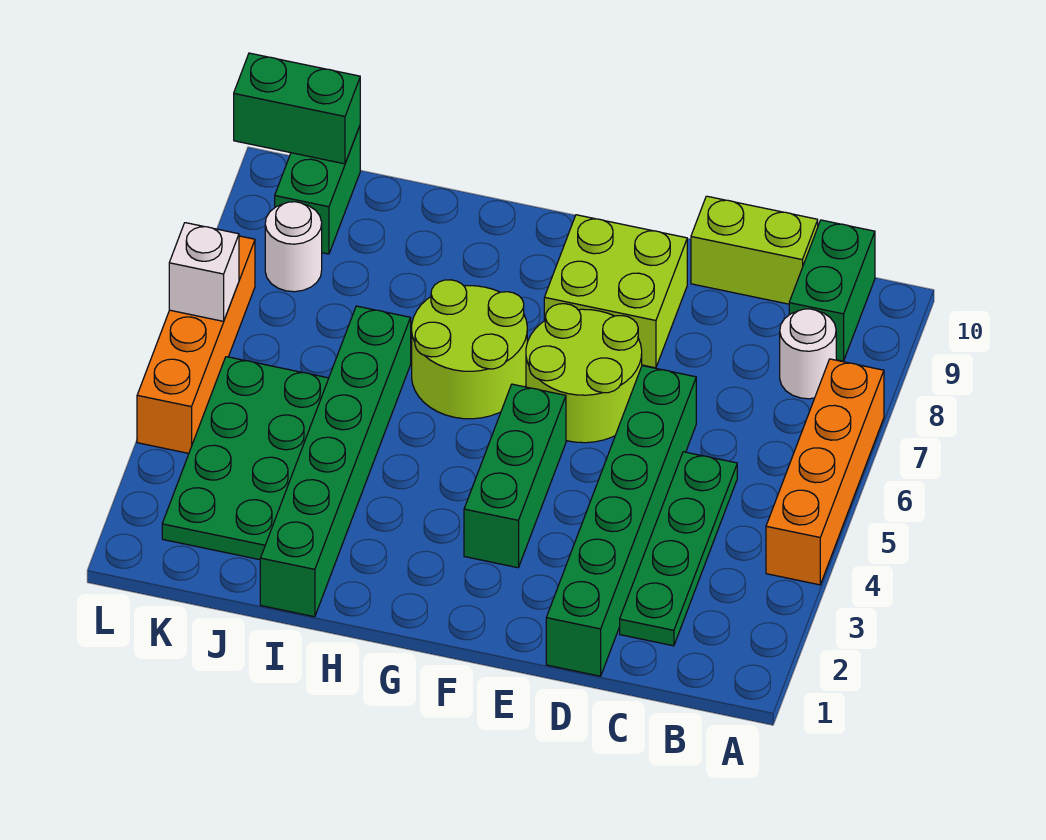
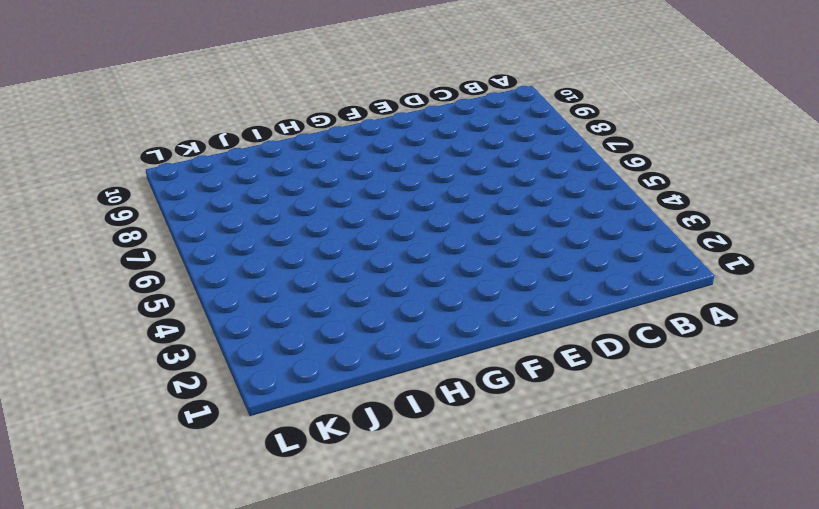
none -> orange brick A4:A7 level 1
none -> white round brick B8 level 1
none -> green brick B9:B10 level 1

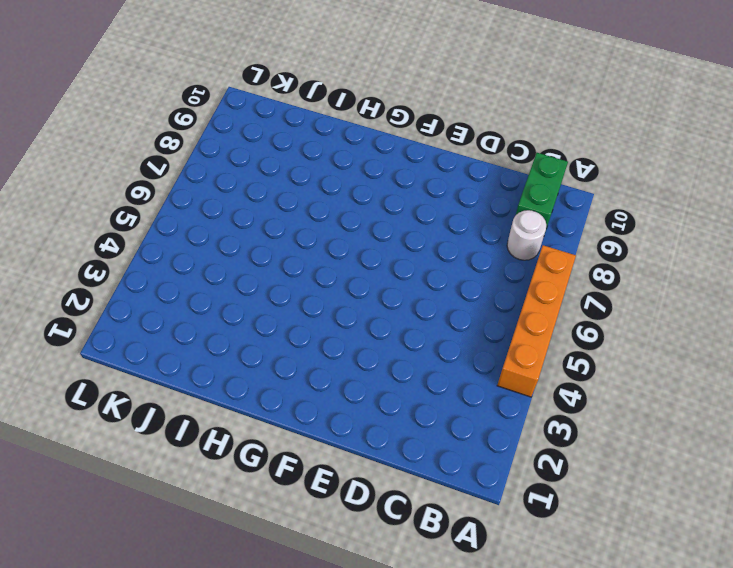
none -> green plate C2:C5 level 1
none -> lime brick C10:D10 level 1
none -> green brick D1:D6 level 1

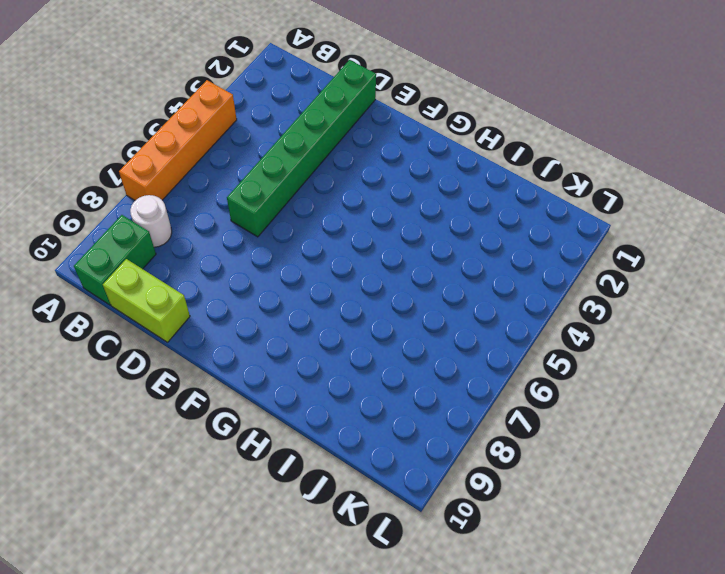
none -> green plate C2:C5 level 1
none -> lime round brick E6:F7 level 1
none -> lime brick E8:F9 level 1

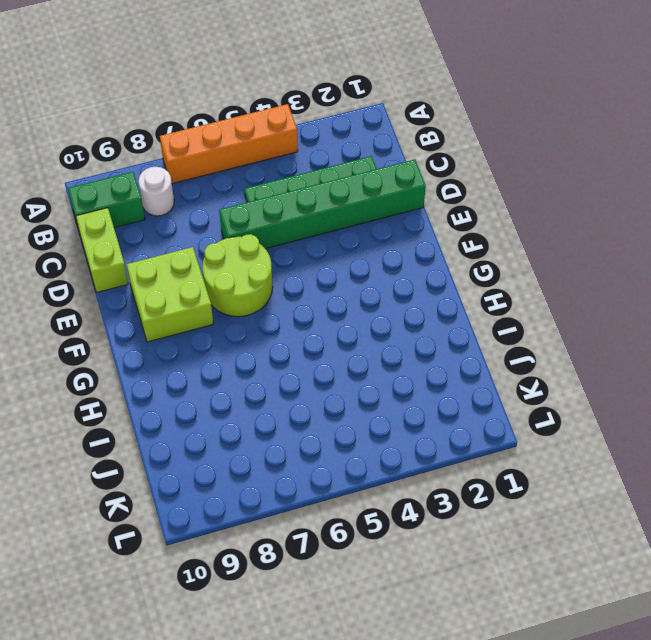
none -> green brick F3:F5 level 1
none -> lime round brick G6:H7 level 1
none -> green brick I1:I6 level 1

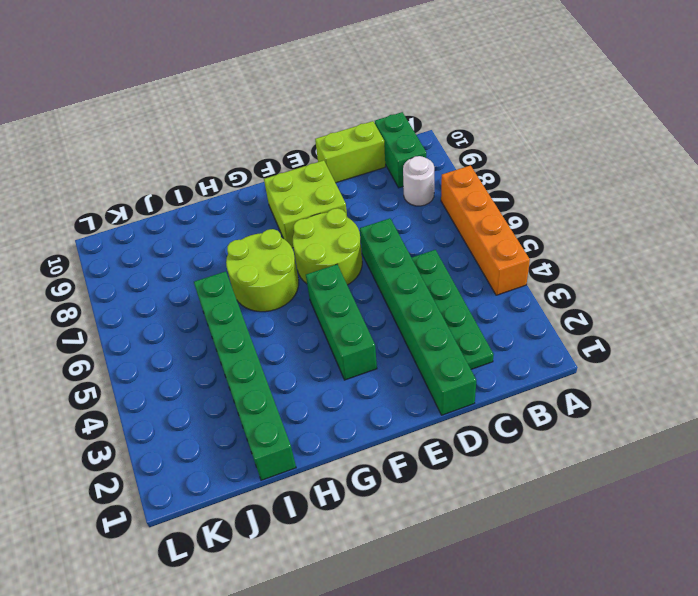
none -> green plate J2:K5 level 1
none -> white round brick K8 level 1
none -> green brick K9:K10 level 1

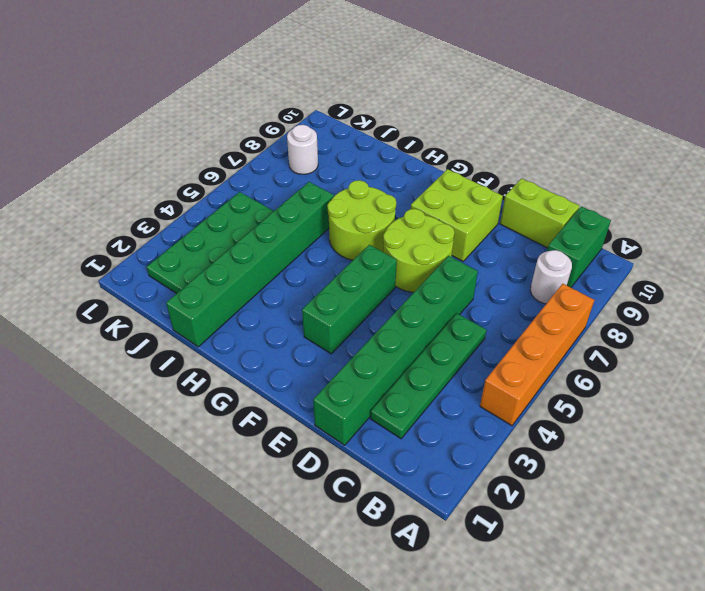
none -> green brick K9:K10 level 1
none -> orange brick L4:L7 level 1
none -> green brick K10:L10 level 2

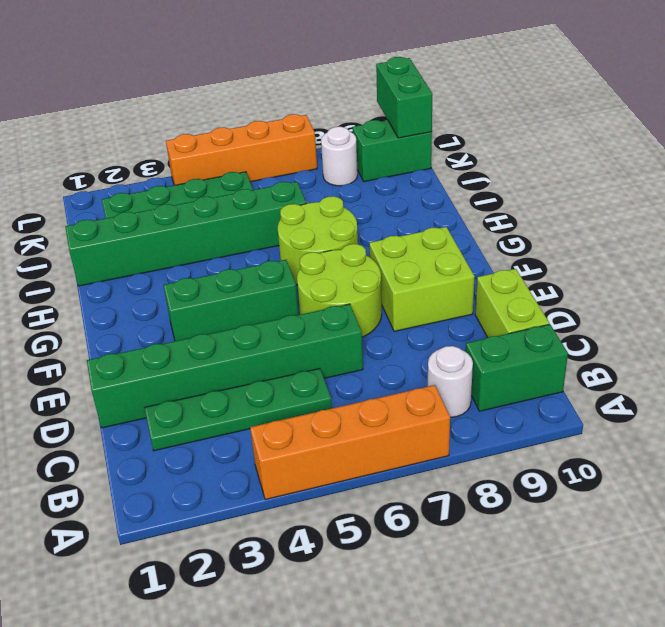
none -> white brick L6 level 2

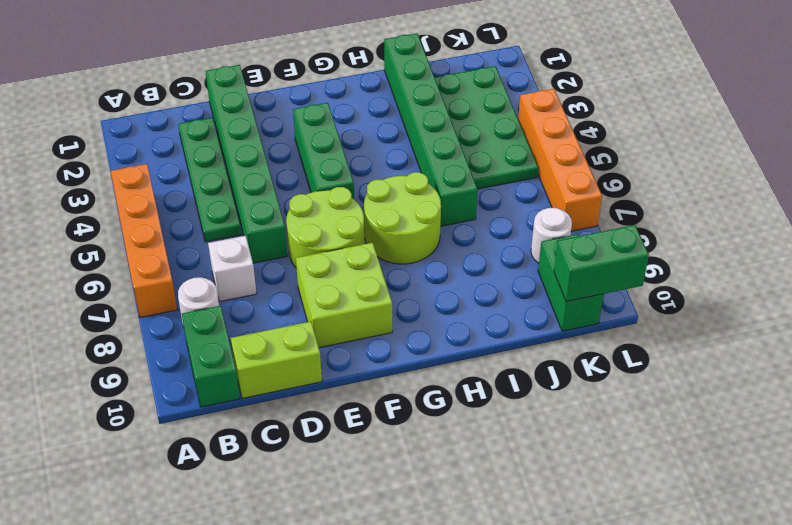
white brick C7 level 1 -> white brick L6 level 2

